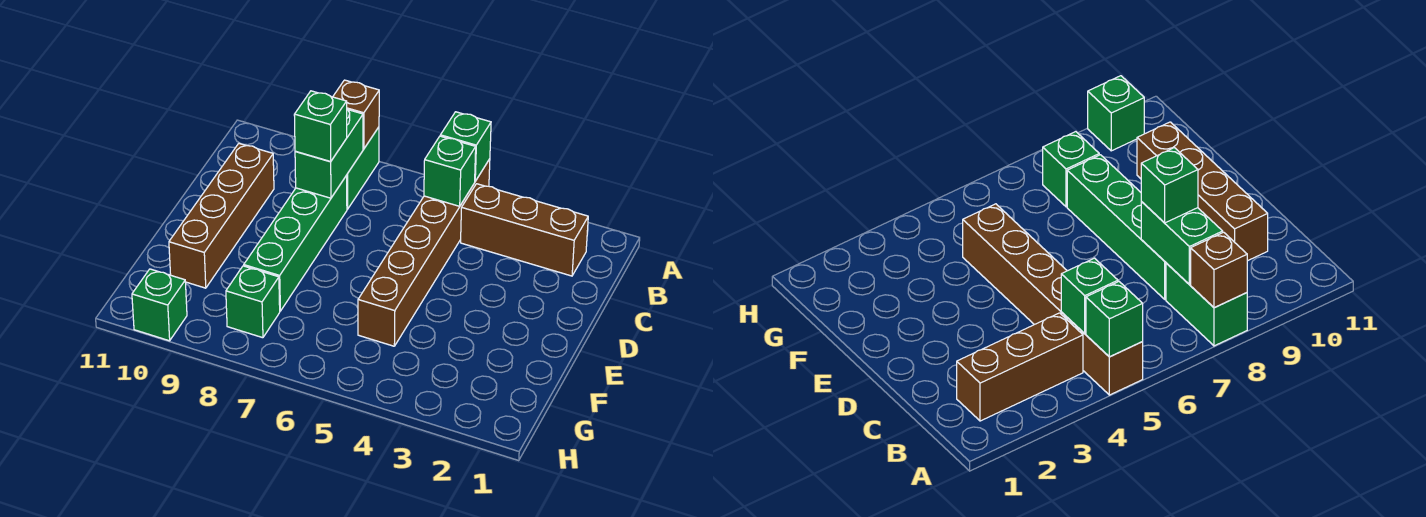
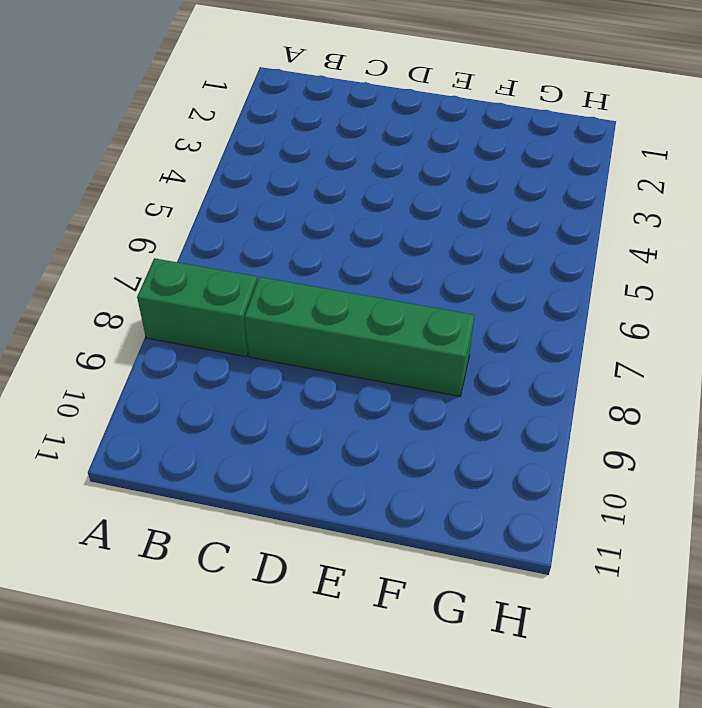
none -> brown brick A5:F5 level 1
none -> brown brick B2:B4 level 1
none -> brown brick C10:F10 level 1

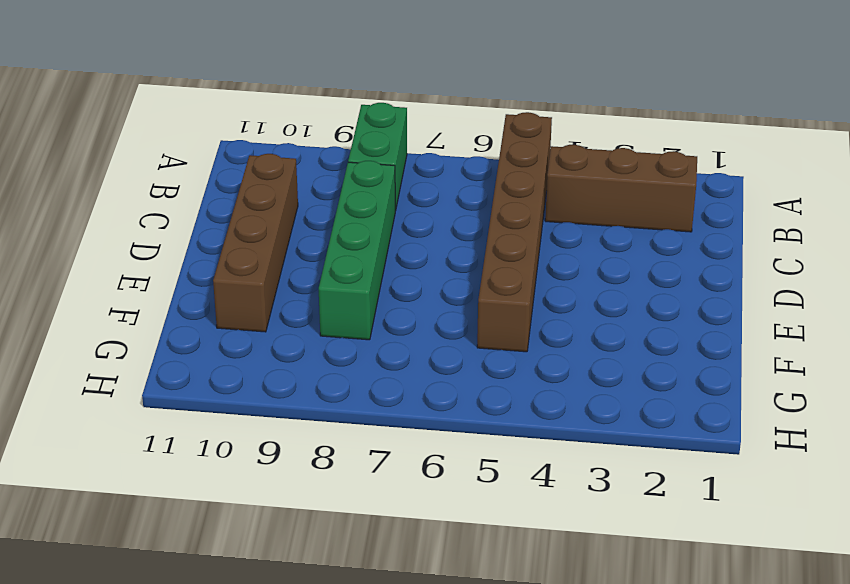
none -> green brick G8 level 1
none -> green brick H10 level 1
none -> green brick A5 level 2

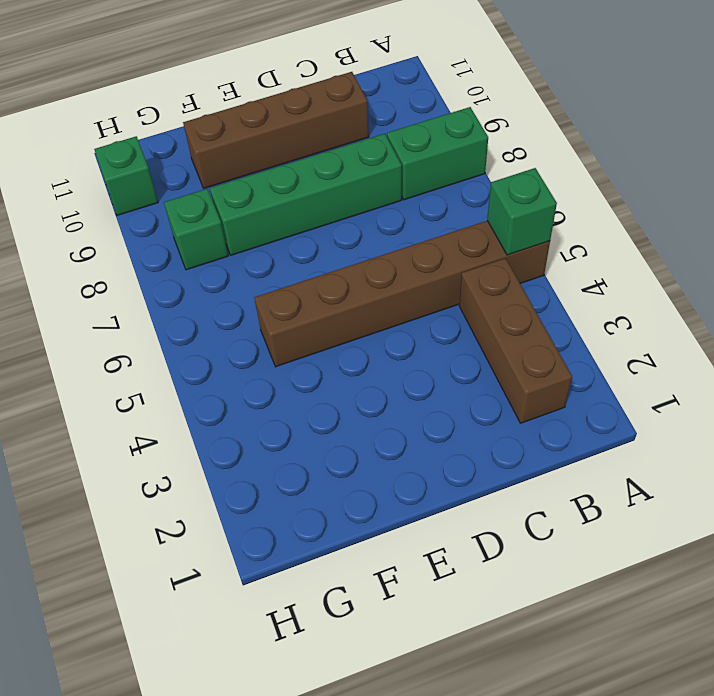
none -> brown brick A8 level 2
none -> green brick B5 level 2
none -> green brick B8:C8 level 2

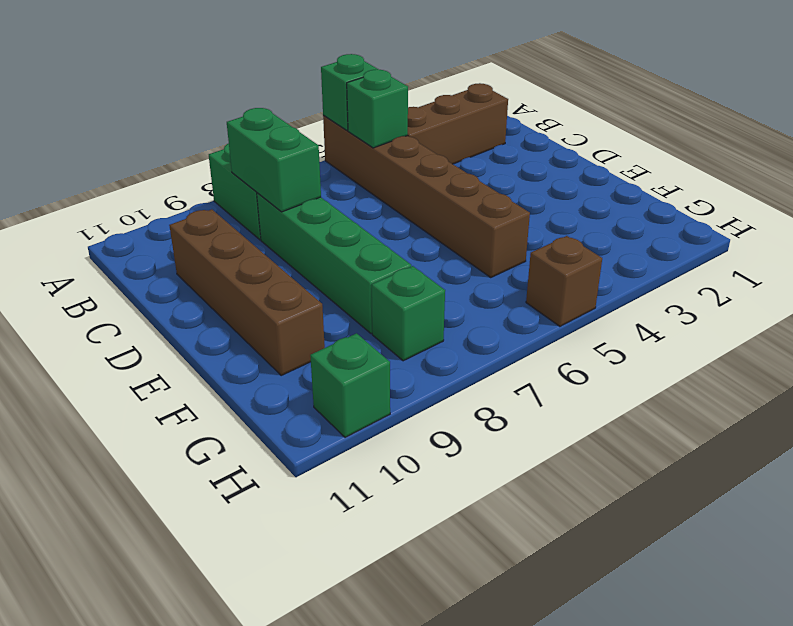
brown brick H5 level 1 -> brown brick A8 level 2
none -> green brick C8 level 3

